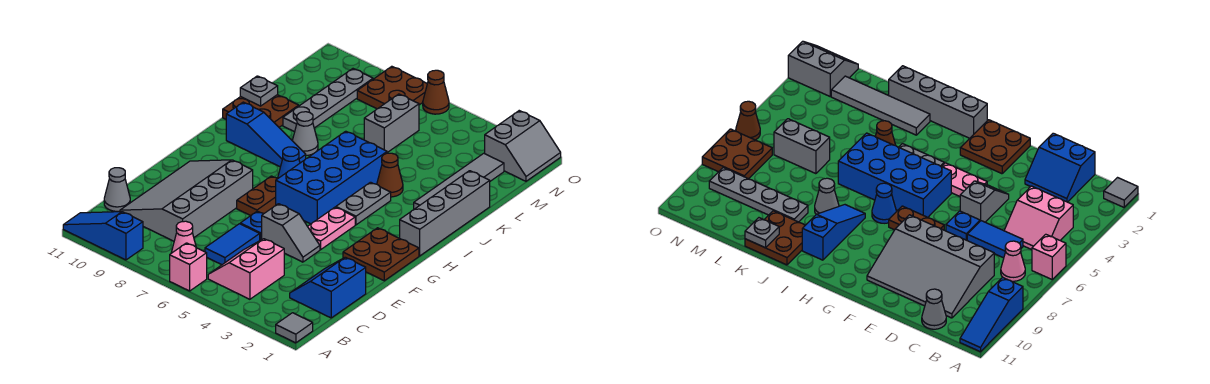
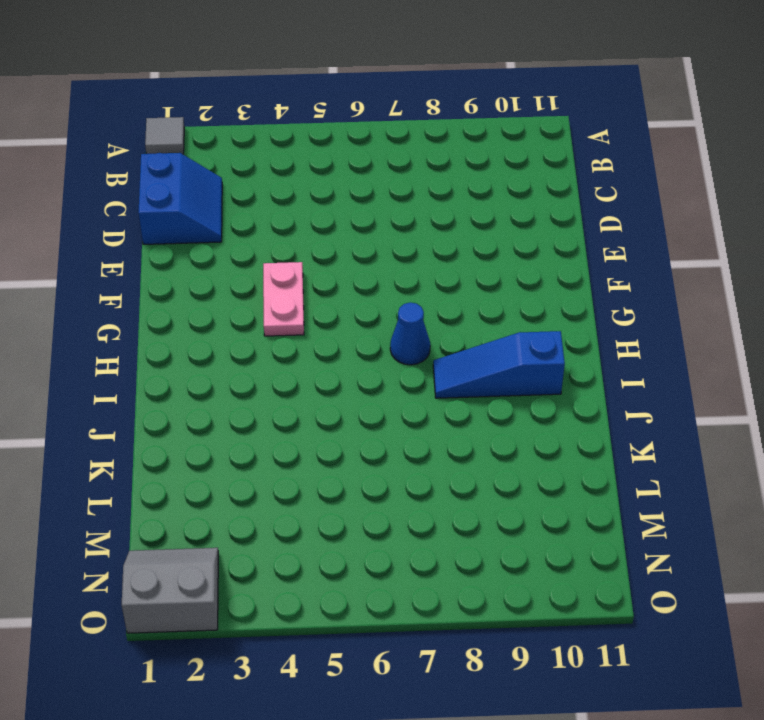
grey slope N1:O2 level 1 top O -> grey slope N1:O2 level 1 top 2
none -> pink brick A6 level 1
none -> blue slope A9:A11 level 1 top 9
none -> pink slope B4:C5 level 1 top 4

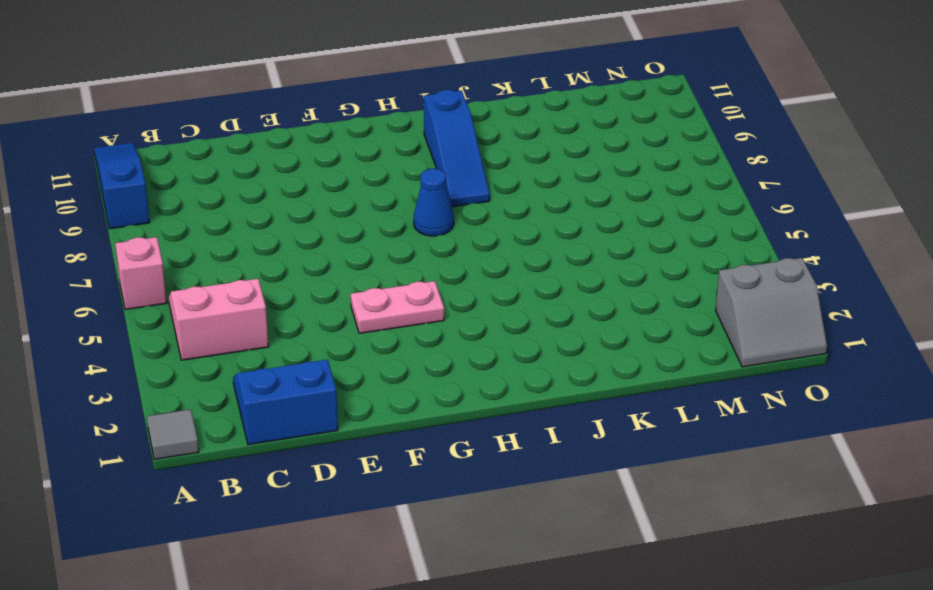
none -> pink cone B7 level 1
none -> blue tile C6:D6 level 1
none -> grey slope C8:F10 level 1 top 8

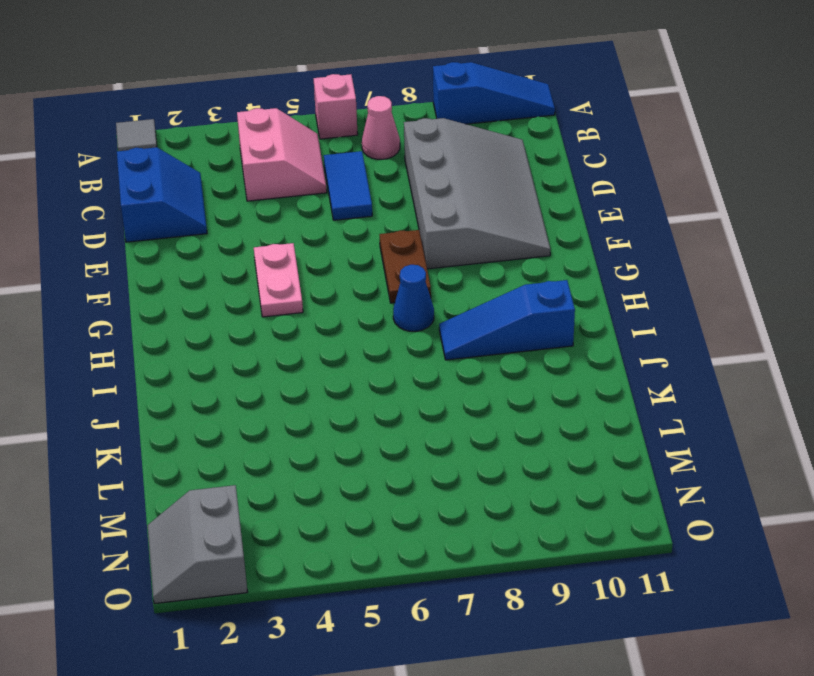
none -> grey cone C11 level 1
none -> grey slope E4:E5 level 1 top 5
none -> blue plate E6 level 1

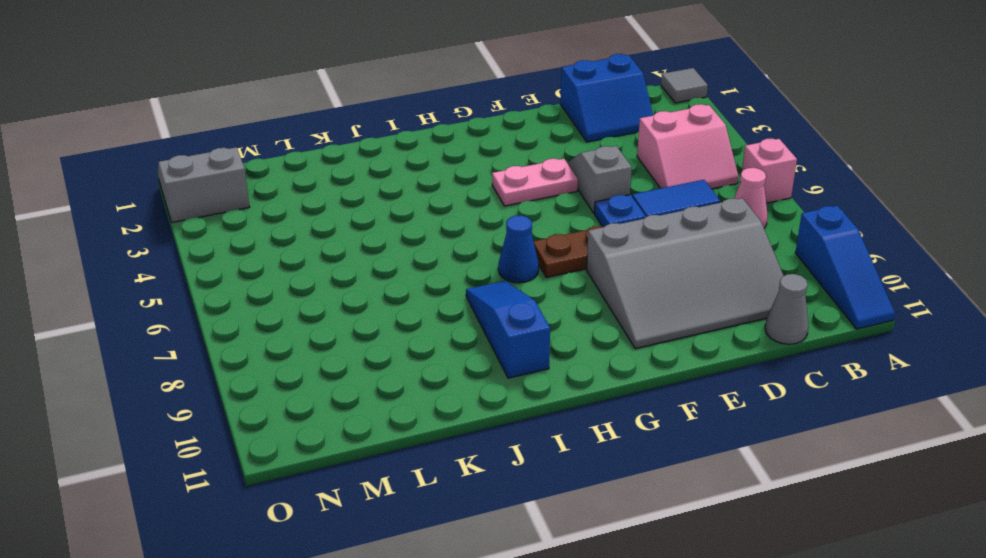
none -> brown plate F1:G2 level 1
none -> blue brick G5:J6 level 1
none -> grey brick H1:K1 level 1

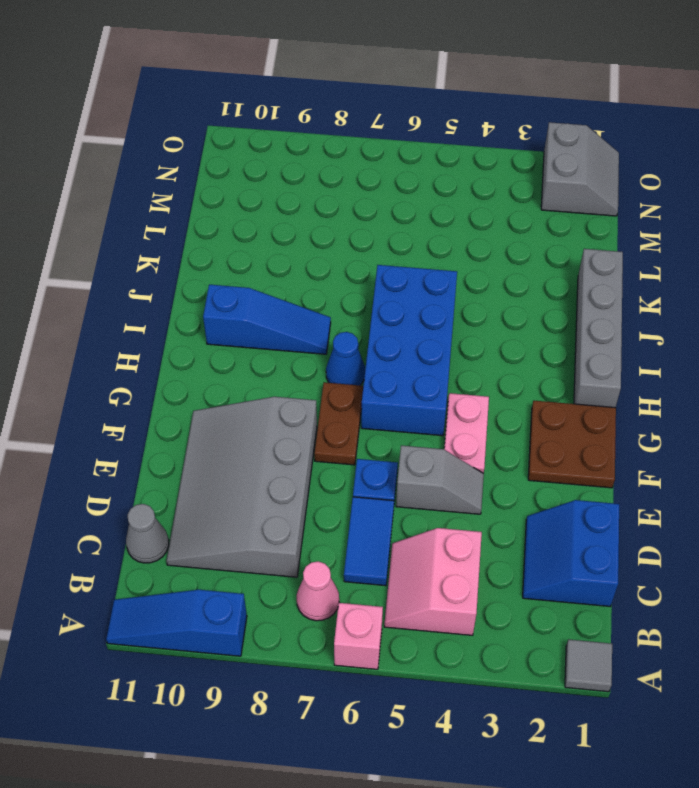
none -> grey plate H4:I4 level 1
none -> grey tile J2:M2 level 1
none -> brown cone J4 level 1

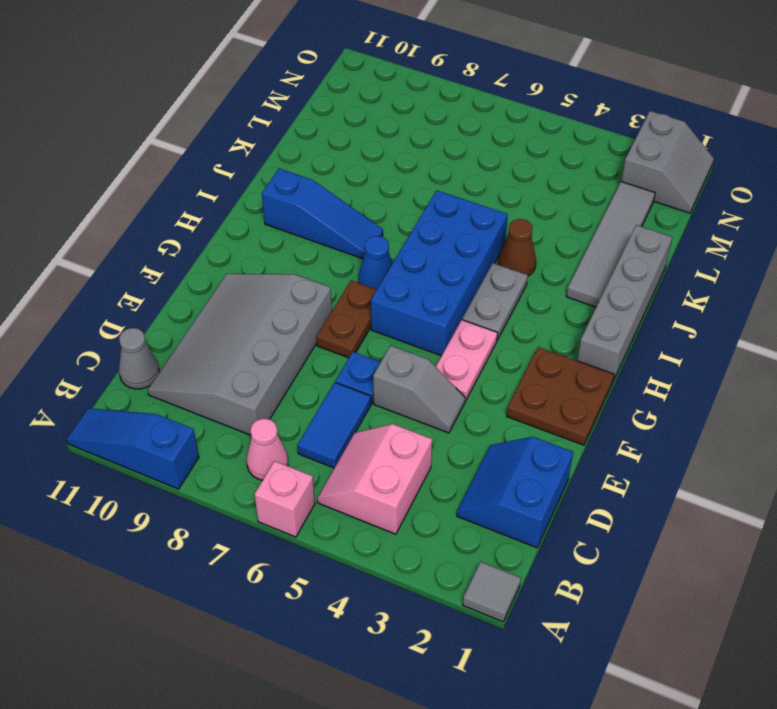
none -> grey cone J8 level 1
none -> brown plate J10:K11 level 1
none -> grey plate K9:N9 level 1

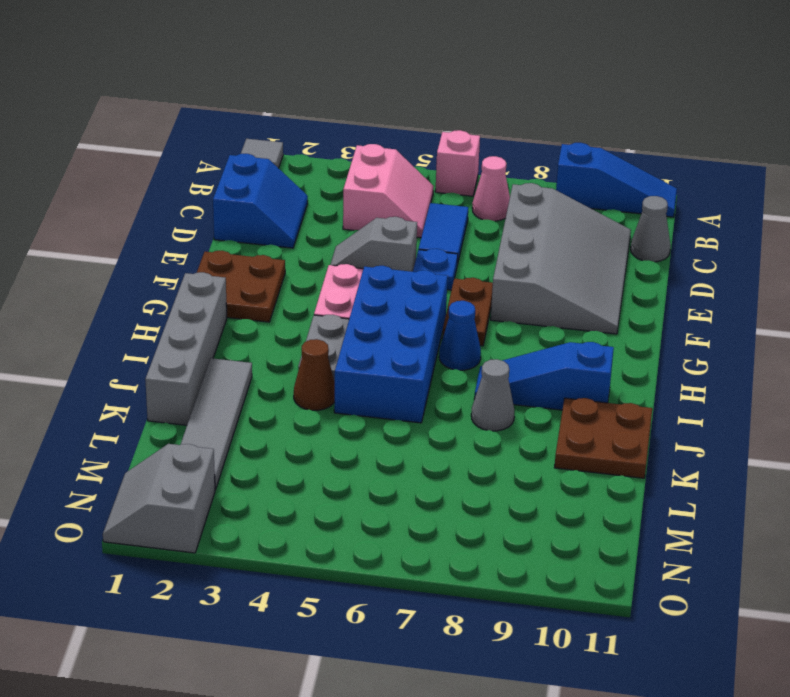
none -> grey plate K9:N9 level 1
none -> grey brick L6:M6 level 1
none -> brown plate N7:O8 level 1

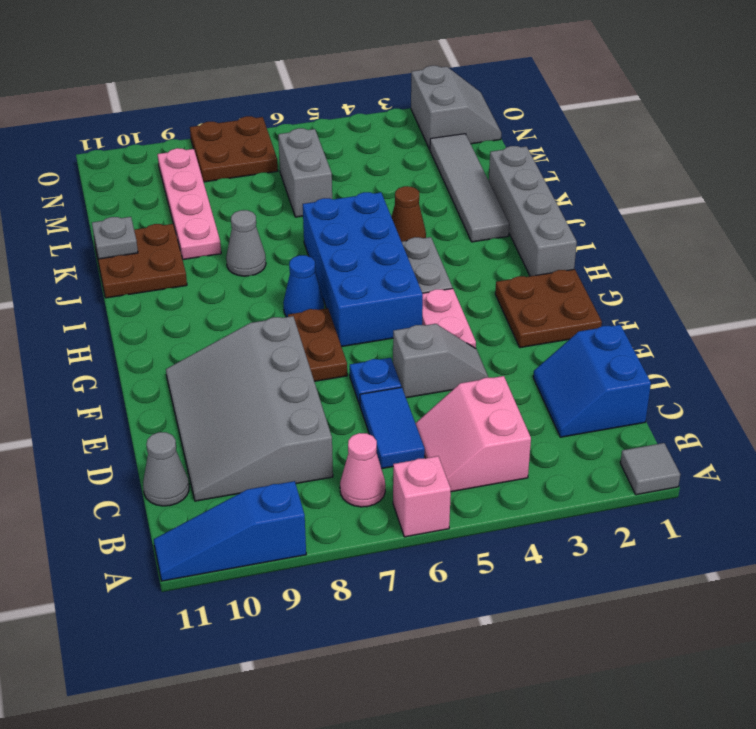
pink plate K9:N9 level 1 -> grey plate K9:N9 level 1
none -> blue slope I8:I10 level 1 top 10
none -> brown cone O6 level 1

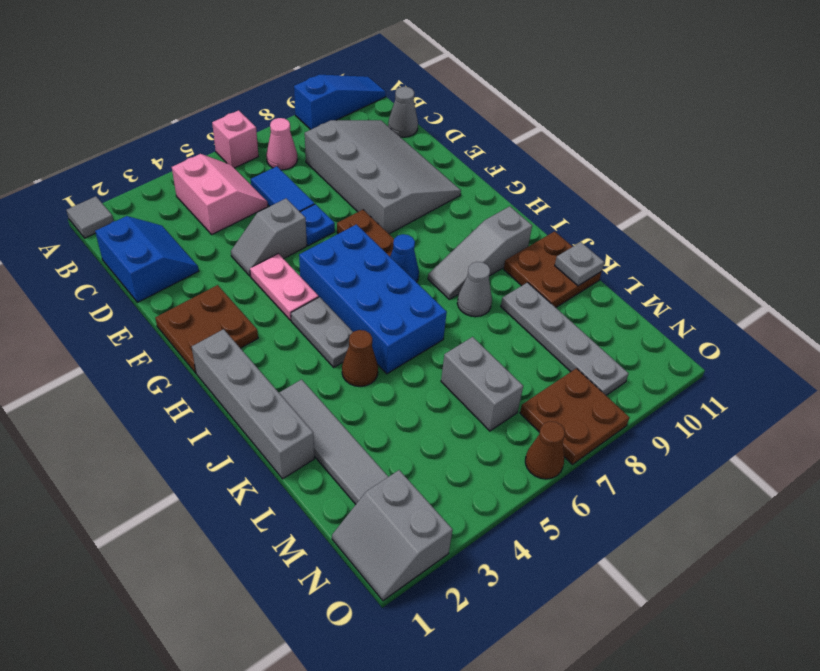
grey slope I8:I10 level 1 top 10 -> blue slope I8:I10 level 1 top 10

